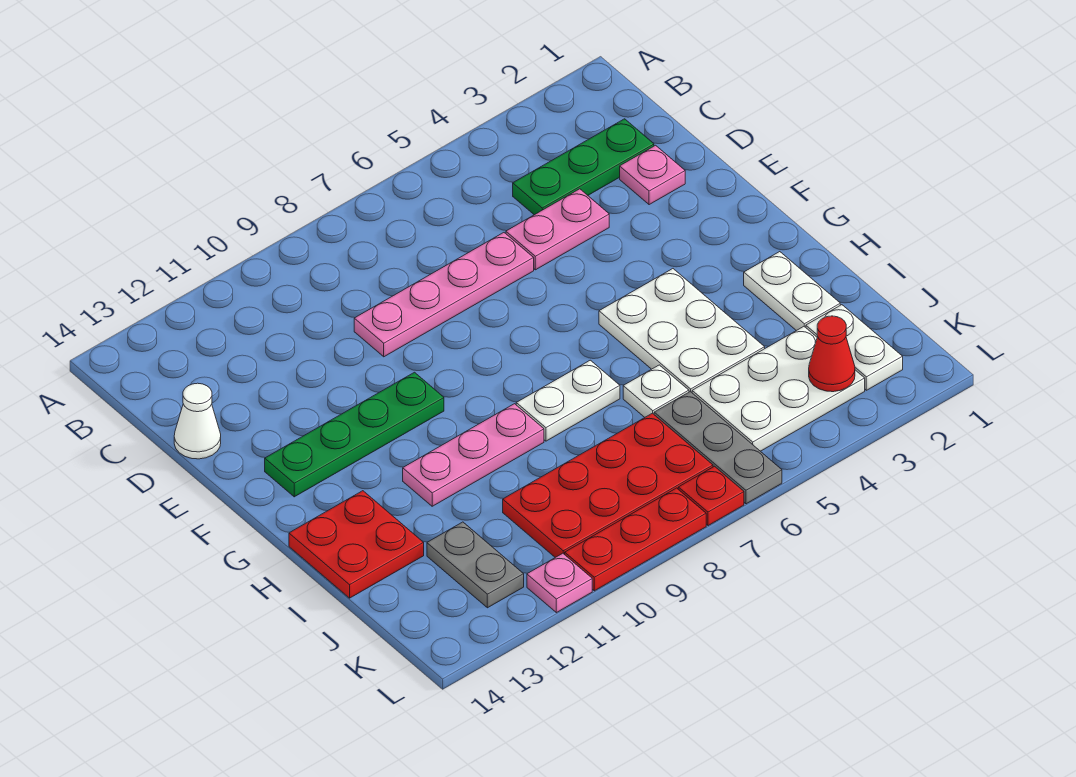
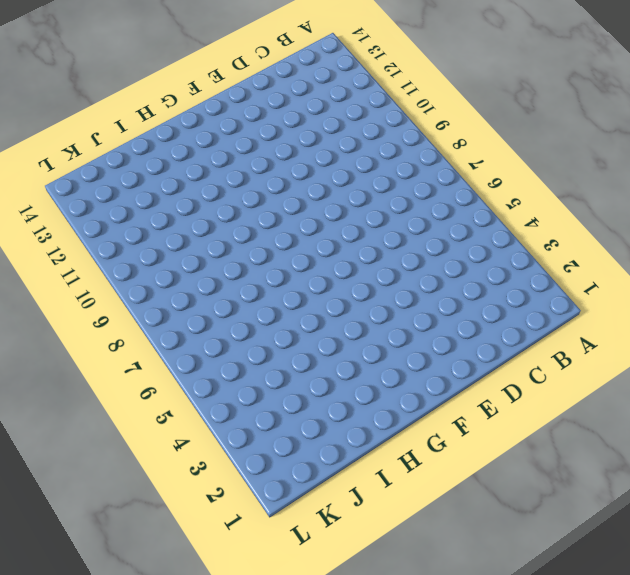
none -> green plate C2:C4 level 1
none -> pink plate D2 level 1
none -> pink plate D4:D5 level 1

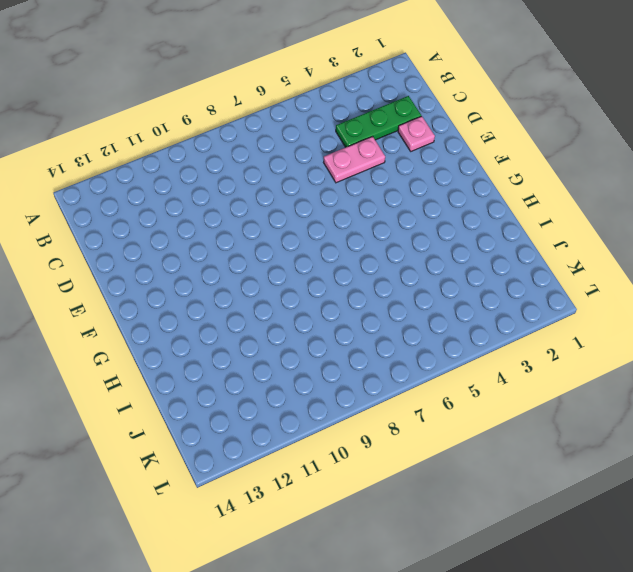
none -> pink plate D6:D9 level 1
none -> white cone D14 level 1
none -> green plate F10:F13 level 1

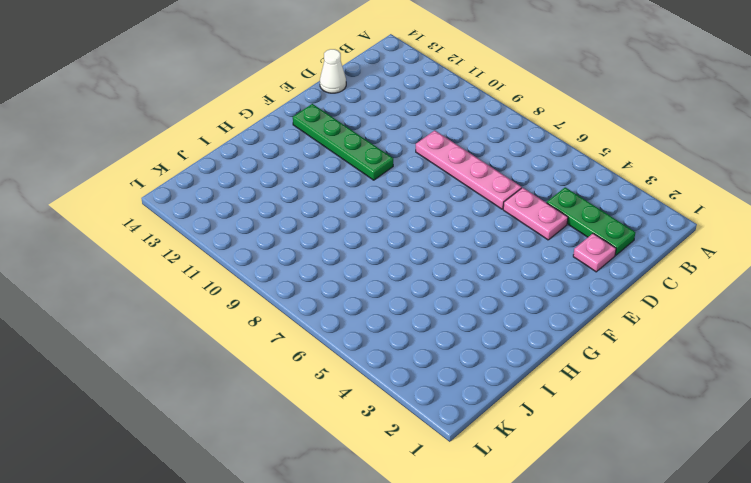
none -> white plate G4:I5 level 1
none -> white plate H2:I2 level 1
none -> white plate H7:H8 level 1

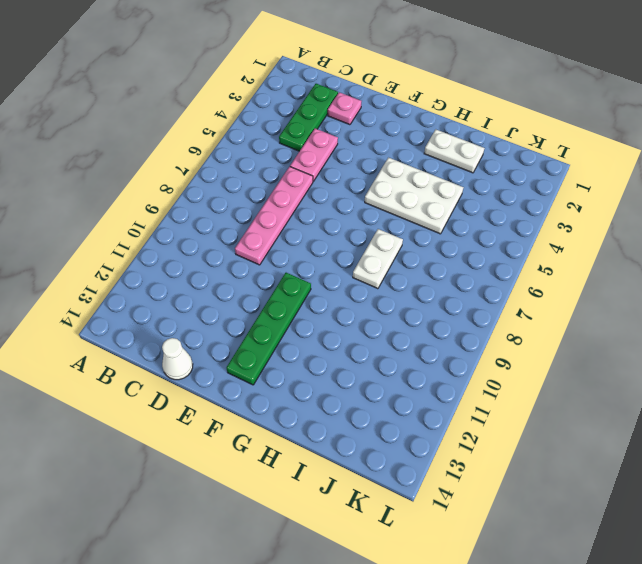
none -> pink plate H9:H11 level 1
none -> red plate H13:I14 level 1
none -> white plate I6 level 1

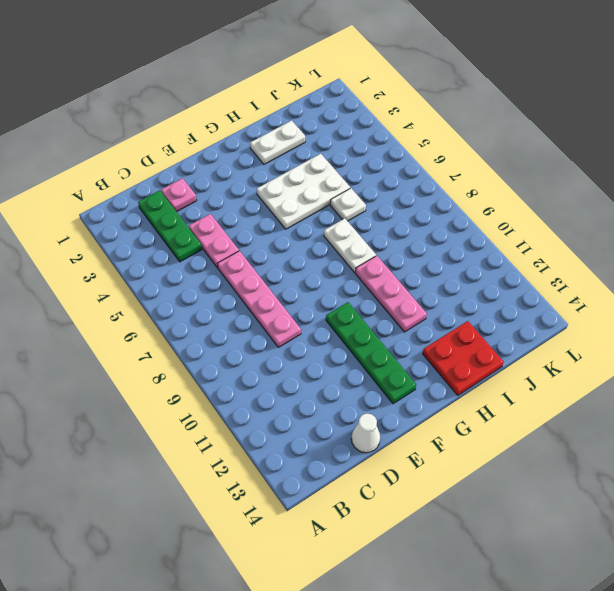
none -> white plate J2:K2 level 1
none -> white plate J3:K5 level 1
none -> grey plate J6:L6 level 1

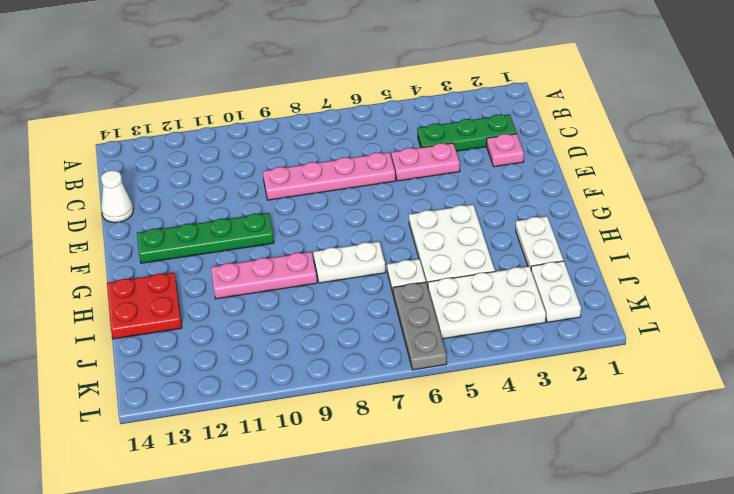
none -> red plate J7:K10 level 1
none -> grey plate J12:K12 level 1
none -> red plate L7 level 1

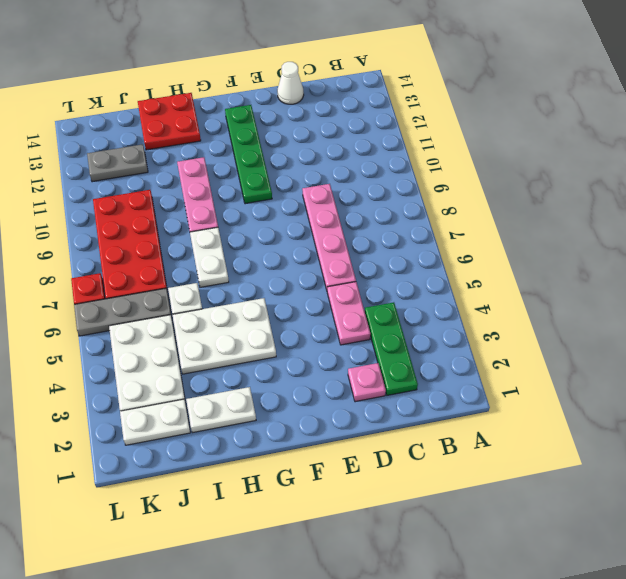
none -> red plate L8:L10 level 1
none -> pink plate L11 level 1
none -> red cone K3 level 2

